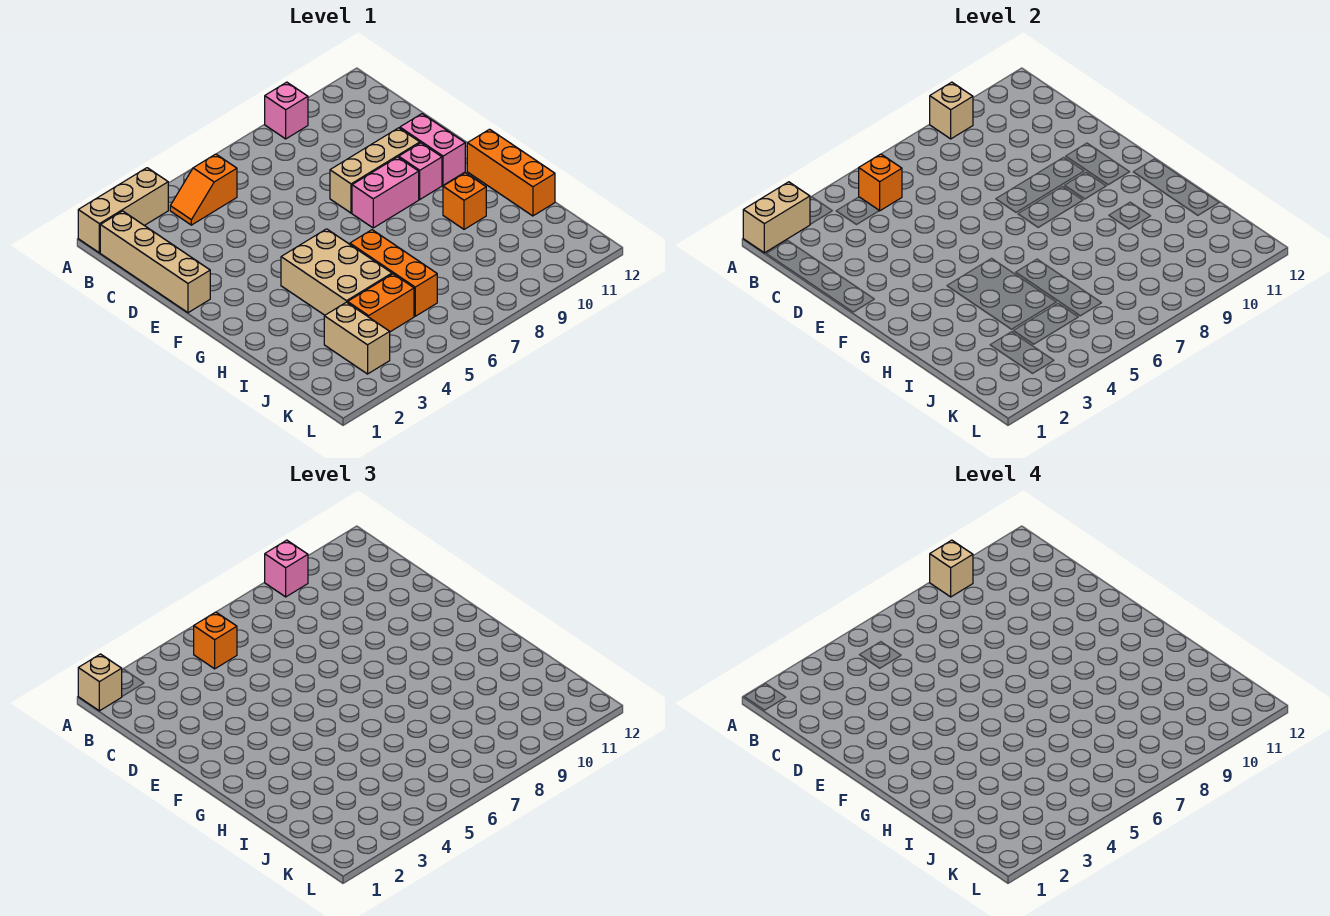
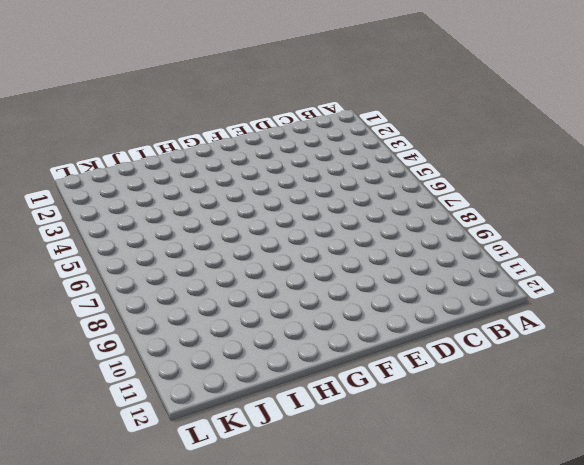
none -> tan brick A1:A3 level 1
none -> pink brick A9 level 1
none -> tan brick B1:E1 level 1

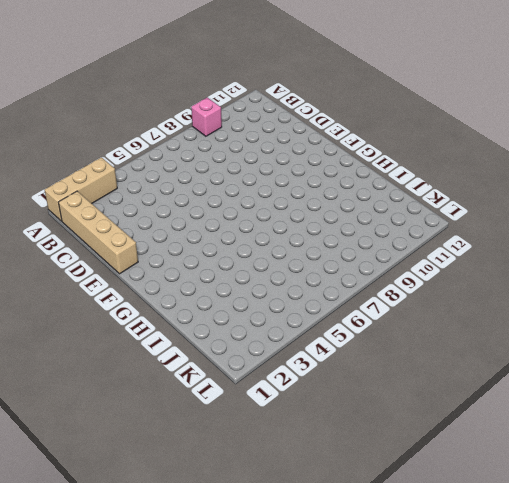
none -> orange slope B4:B5 level 1 top 5
none -> tan brick E8:E10 level 1
none -> pink brick E11:F11 level 1

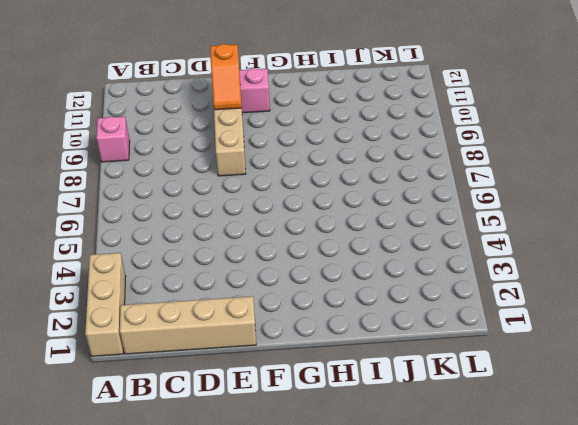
orange slope E10:E11 level 2 top 11 -> orange slope B4:B5 level 1 top 5
none -> pink brick F8:F9 level 1
none -> pink brick F10 level 1
none -> tan brick G4:I5 level 1

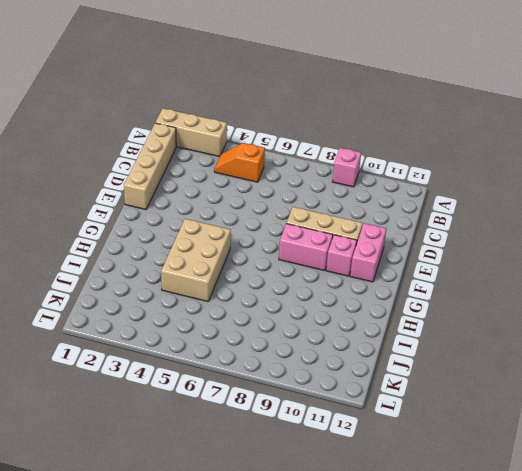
none -> orange brick G12:I12 level 1
none -> orange brick H6:J6 level 1
none -> orange brick H10 level 1

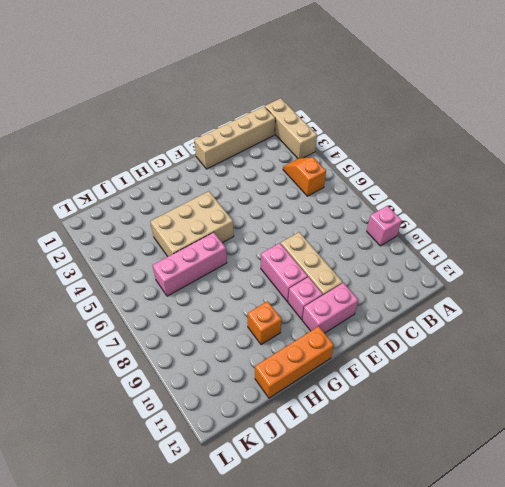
pink brick H6:J6 level 1 -> orange brick H6:J6 level 1
none -> tan brick J3:K3 level 1
none -> orange brick J4:J5 level 1
none -> tan brick A1:A2 level 2

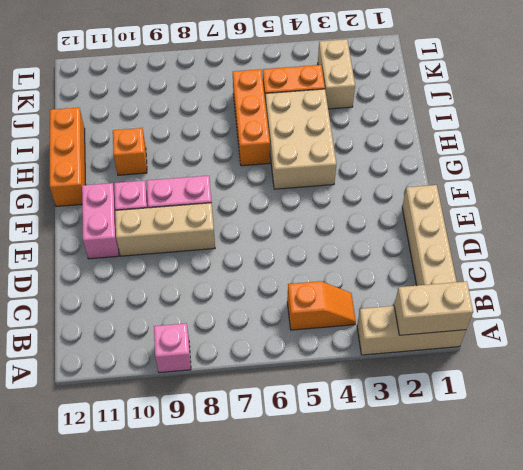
none -> tan brick A9 level 2
none -> orange brick B5 level 2
none -> tan brick A1 level 3

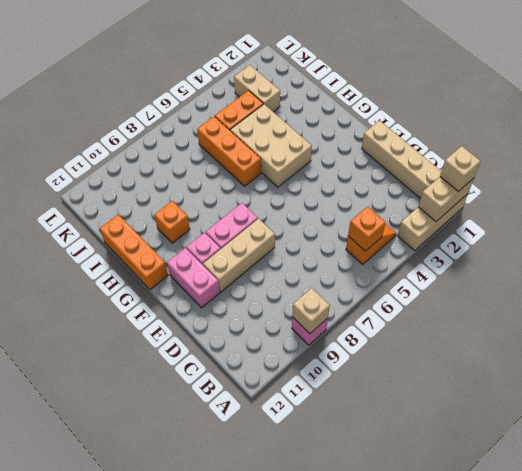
none -> pink brick A9 level 3
none -> orange brick B5 level 3
none -> tan brick A9 level 4

